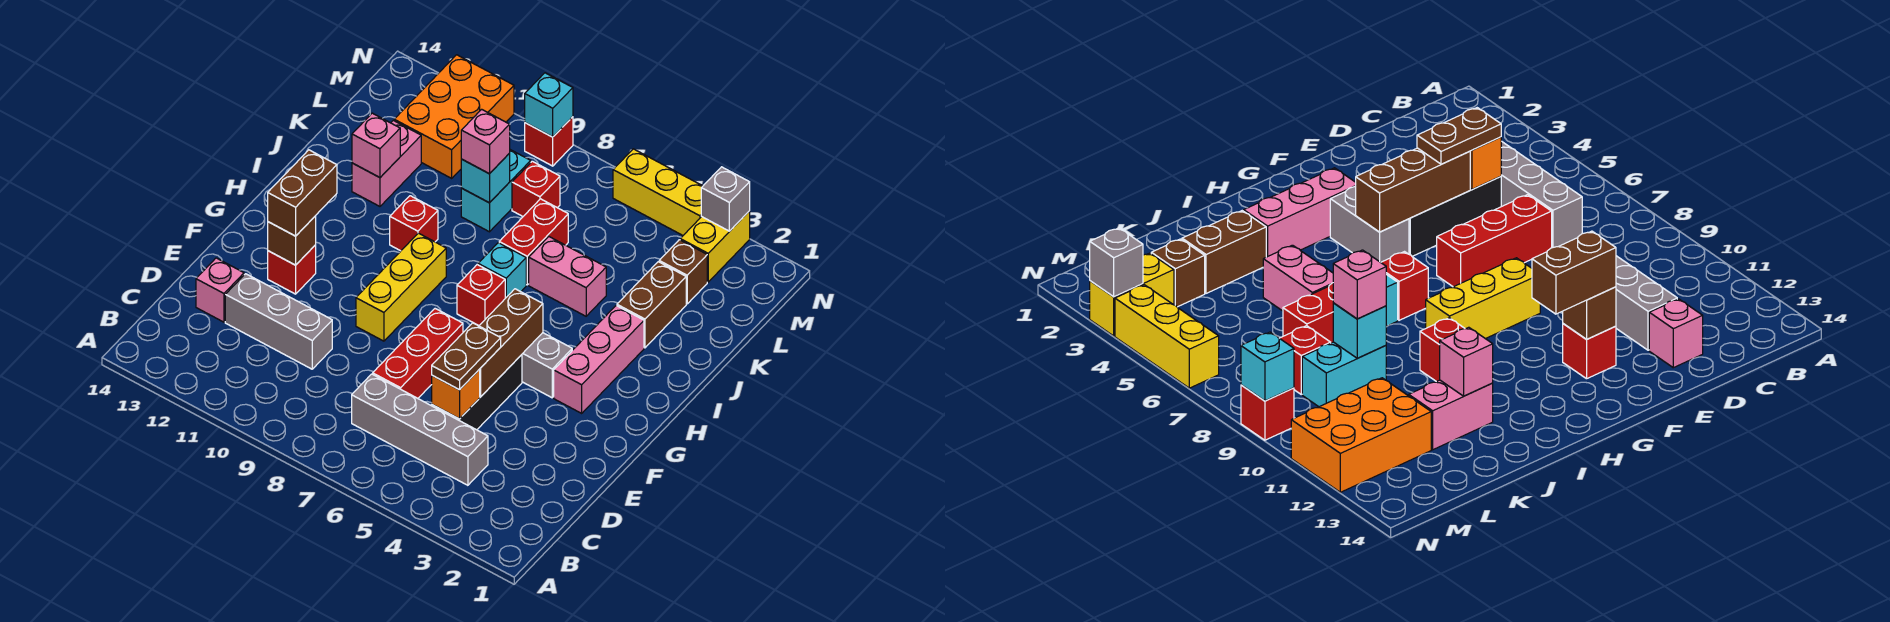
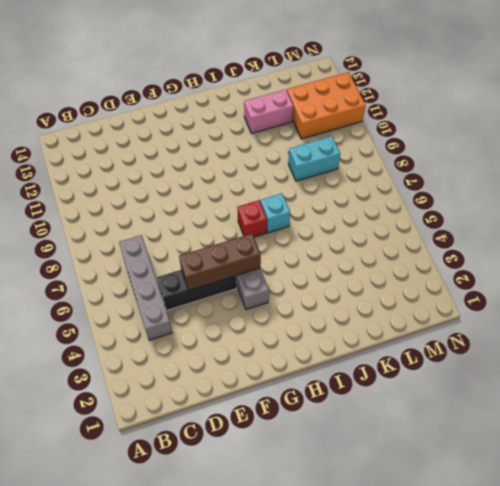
none -> red brick D7:F7 level 1
none -> grey brick D10:D12 level 1
none -> pink brick D13 level 1
none -> yellow brick F9:H9 level 1

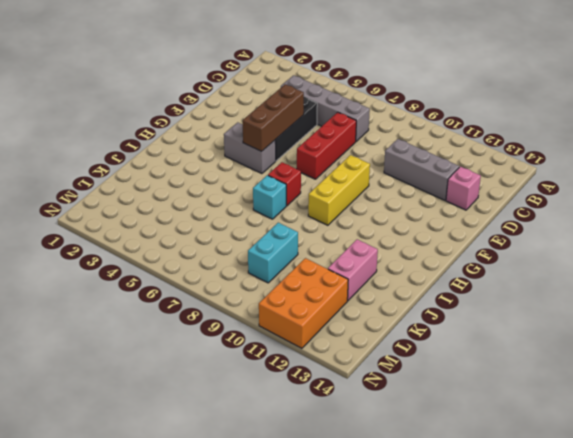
none -> red brick F12 level 1
none -> pink brick G3:I3 level 1
none -> red brick I10 level 1
none -> brown brick J3:K3 level 1

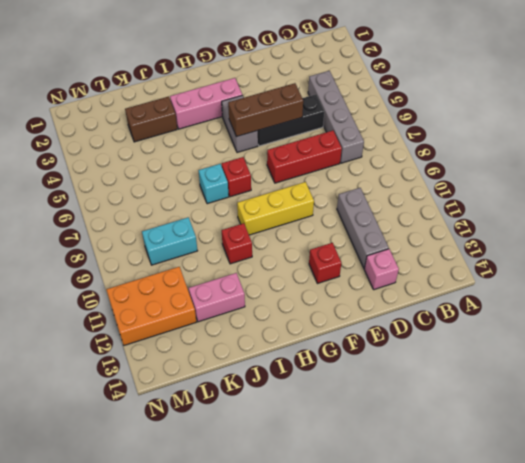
none -> pink brick J5:J6 level 1
none -> red brick J7:K7 level 1
none -> brown brick L3 level 1
none -> red brick L8 level 1

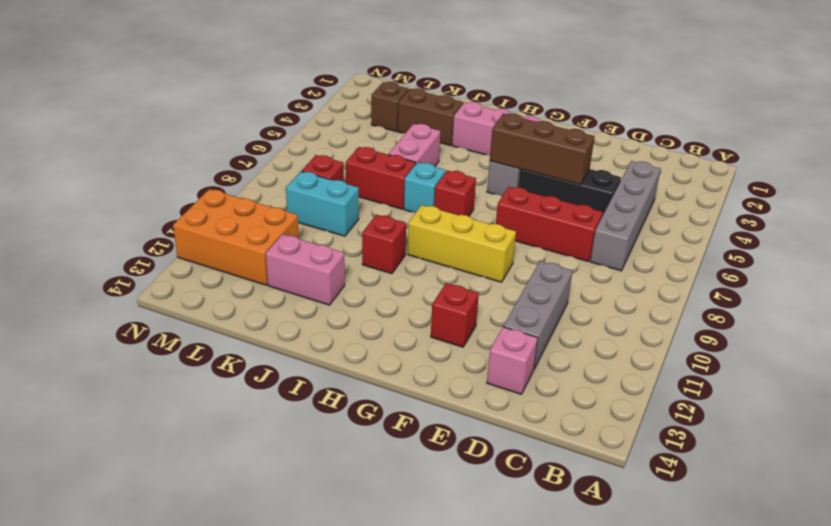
none -> yellow brick M3:N3 level 1
none -> yellow brick N4:N6 level 1
none -> red brick N9 level 1
none -> orange brick D5 level 2

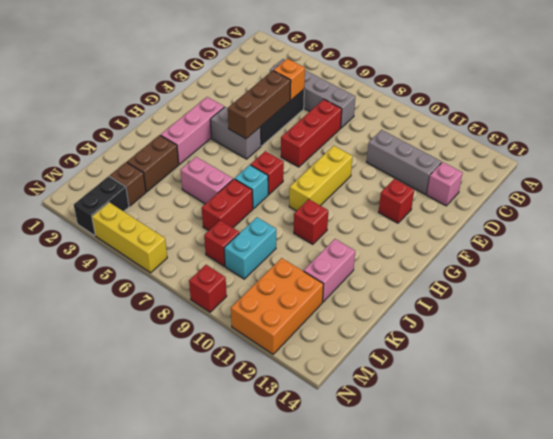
black brick M3:N3 level 1 -> yellow brick M3:N3 level 1
none -> brown brick F12 level 2
none -> pink brick J12 level 2
none -> cyan brick K9 level 2
none -> grey brick N3 level 2

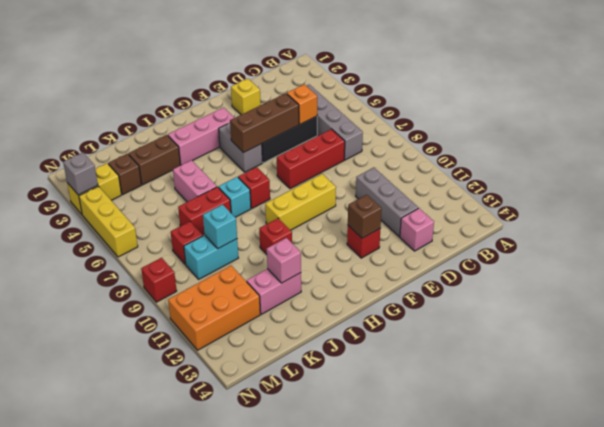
yellow brick E2 level 1 -> none
none -> cyan brick N9 level 2
none -> brown plate D5:E5 level 3
none -> brown brick F12:G12 level 3
none -> pink brick K9 level 3

